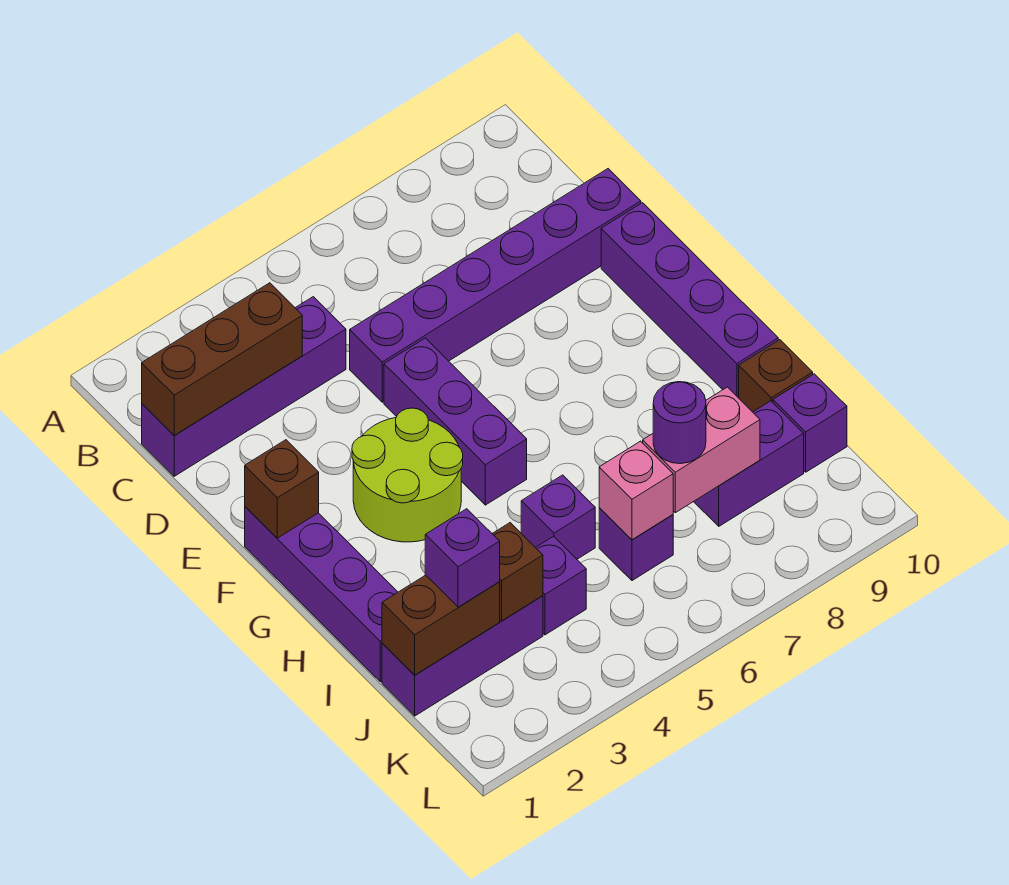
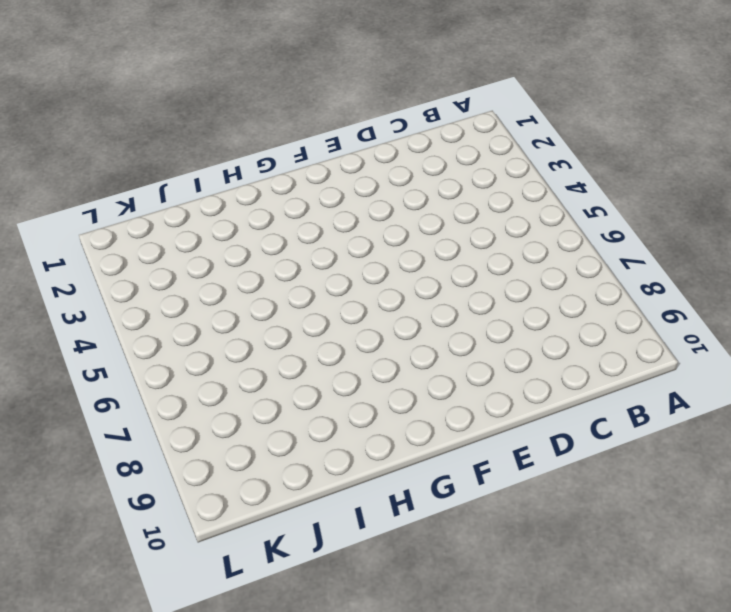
none -> purple brick C1:C4 level 1
none -> purple brick D5:D10 level 1
none -> purple brick E5:G5 level 1

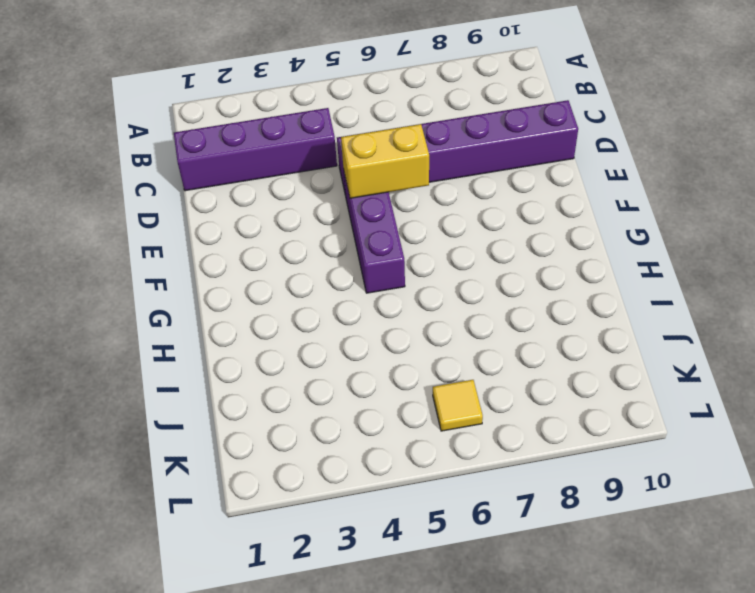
yellow brick E5:E6 level 2 -> none
yellow tile K6 level 1 -> none
none -> purple brick E10:H10 level 1
none -> purple brick F1:I1 level 1
none -> lime round brick F3:G4 level 1

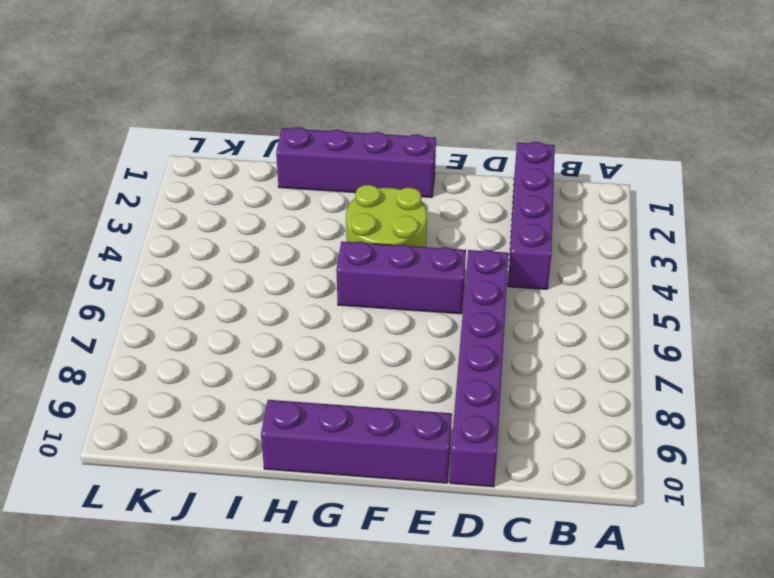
none -> purple brick I5 level 1
none -> brown brick I10 level 1
none -> purple brick J1:J3 level 1

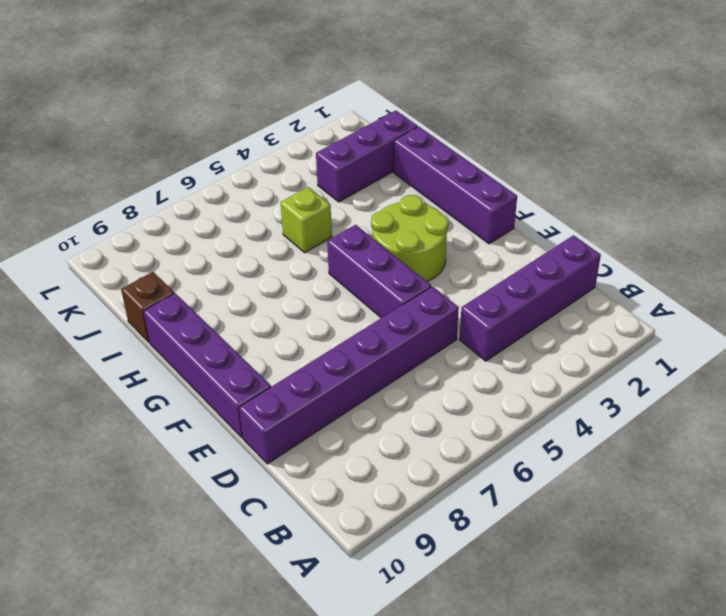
lime brick I5 level 1 -> purple brick I5 level 1
none -> purple brick J4 level 1
none -> purple brick J6 level 1
none -> purple brick J8:J9 level 1

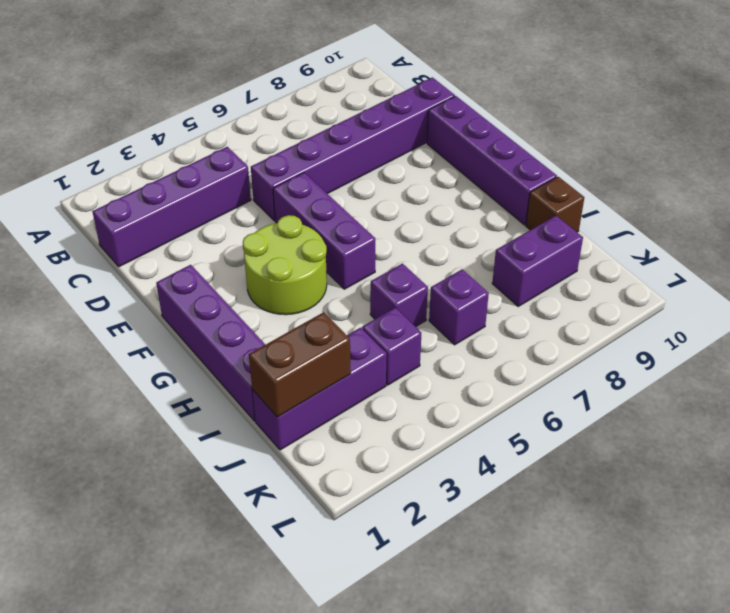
none -> purple brick J10 level 1
none -> brown brick C1:C3 level 2
none -> brown brick F1 level 2

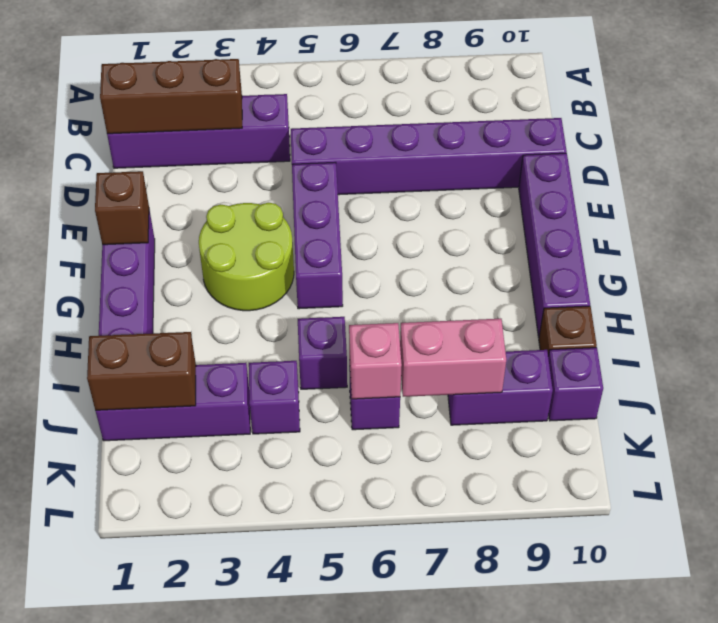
none -> brown brick J3 level 2
none -> purple brick J2 level 3
none -> purple round brick J7 level 3

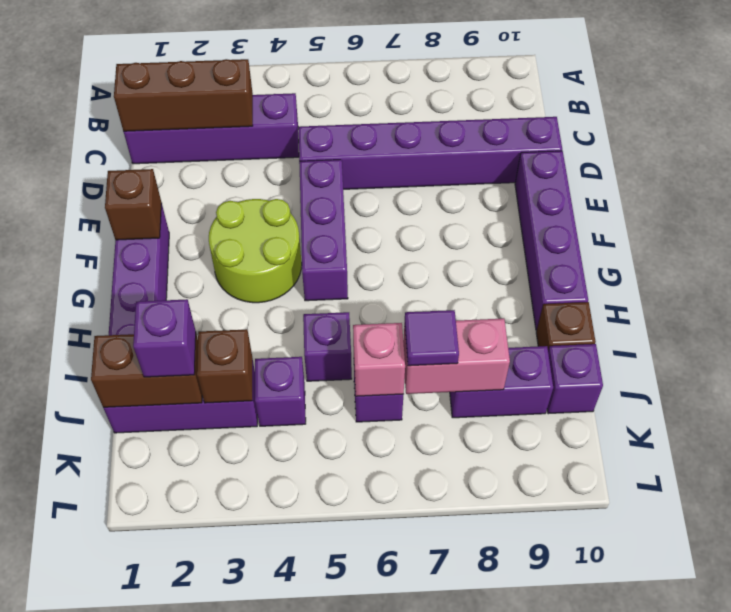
purple tile J7 level 3 -> purple round brick J7 level 3

